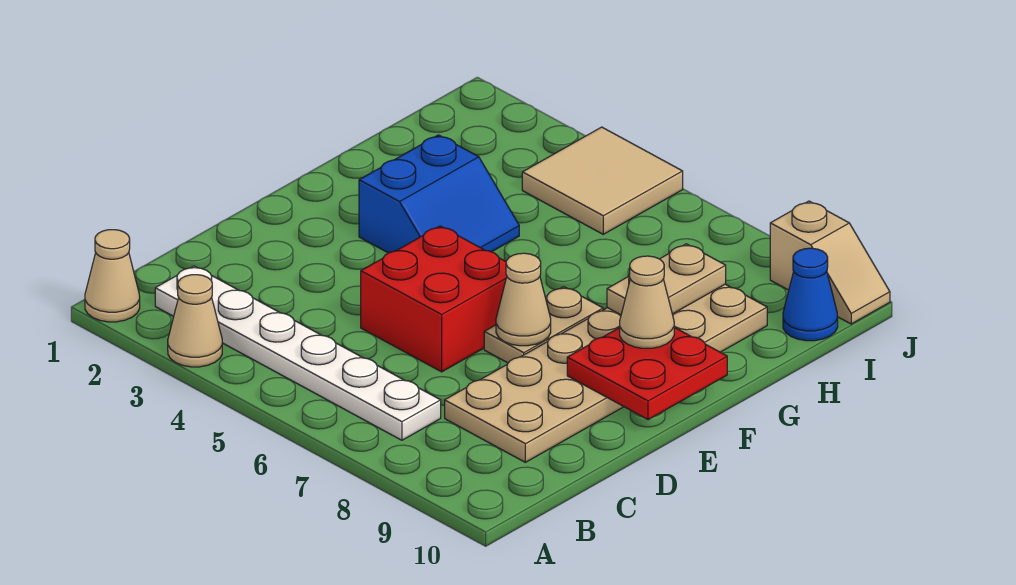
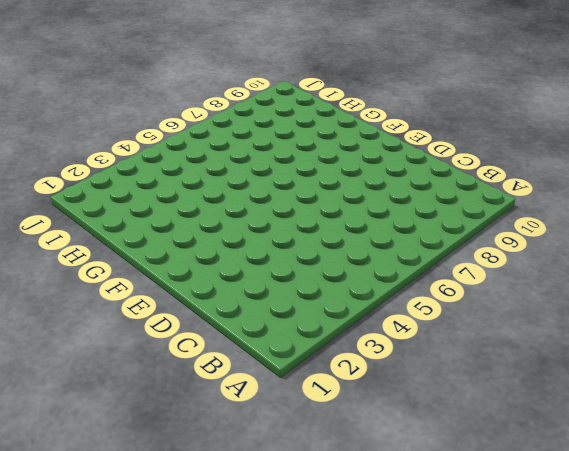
none -> tan cone A1 level 1
none -> tan cone A3 level 1
none -> white plate B2:B7 level 1

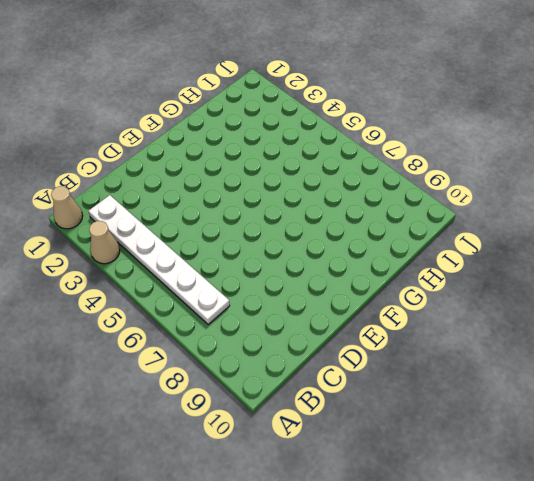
none -> tan plate C8:H9 level 1
none -> red brick D5:E6 level 1
none -> tan plate E7:F7 level 1

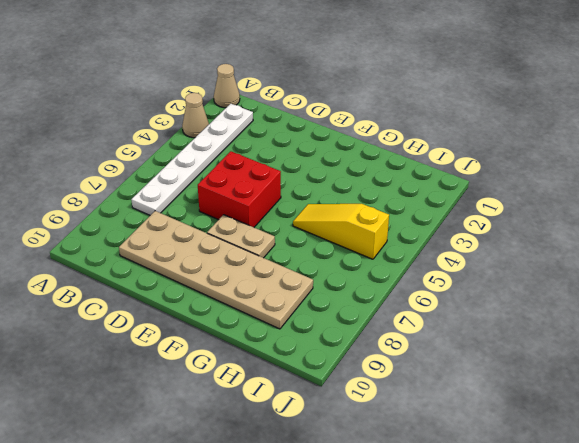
yellow slope G5:I5 level 1 top I -> tan tile I4:J5 level 1
none -> blue slope F3:G4 level 1 top 3
none -> blue cone I10 level 1
none -> tan slope J9:J10 level 1 top 9

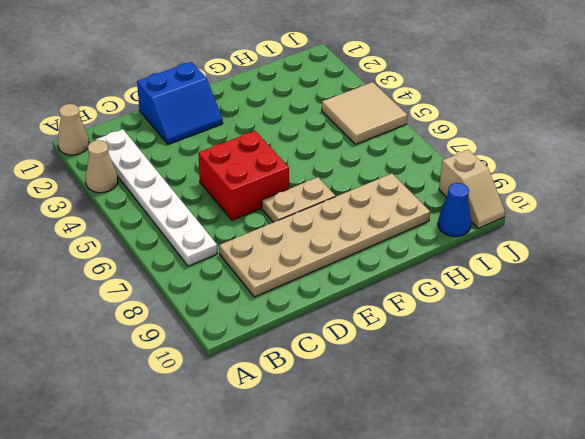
blue slope D1:E2 level 1 top 1 -> blue slope F3:G4 level 1 top 3
none -> tan cone E7 level 2
none -> red plate E9:F10 level 2
none -> tan plate G8:H8 level 2

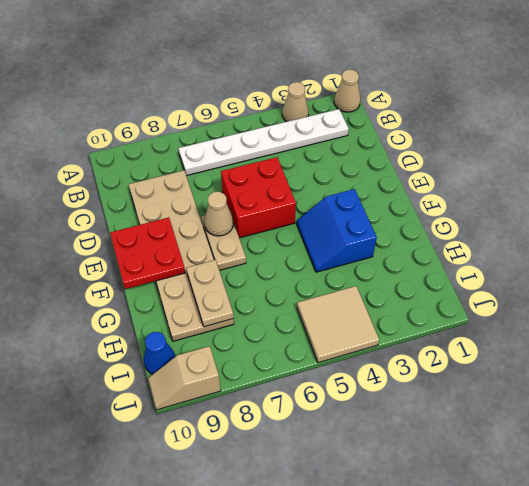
none -> tan cone F9 level 3

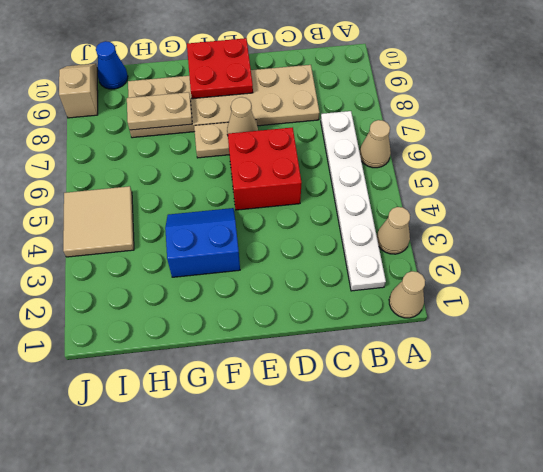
tan cone A6 level 1 -> tan cone F9 level 3

